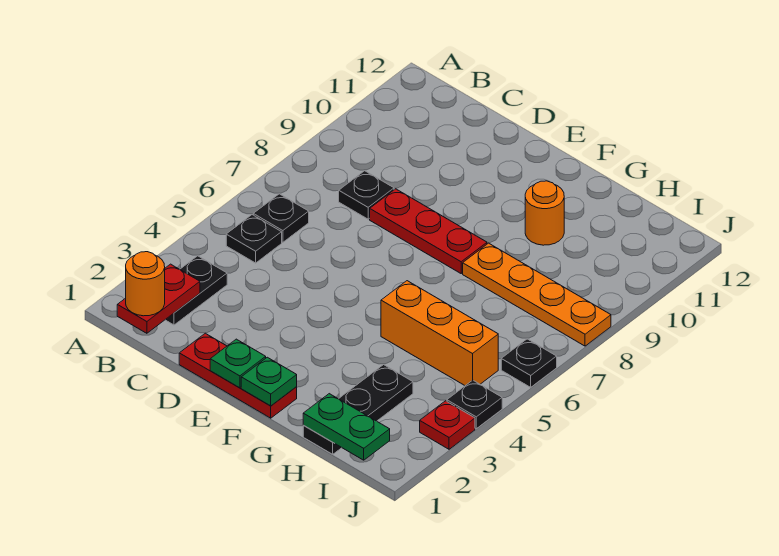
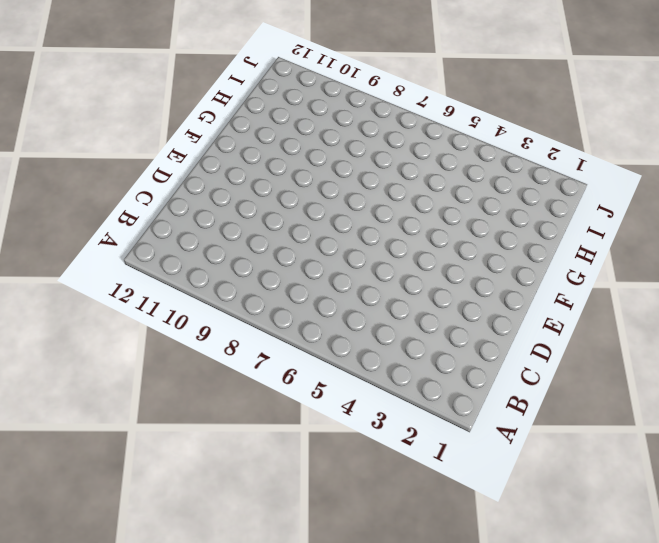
none -> black plate B2:B3 level 1
none -> black plate B5 level 1
none -> black plate B6 level 1

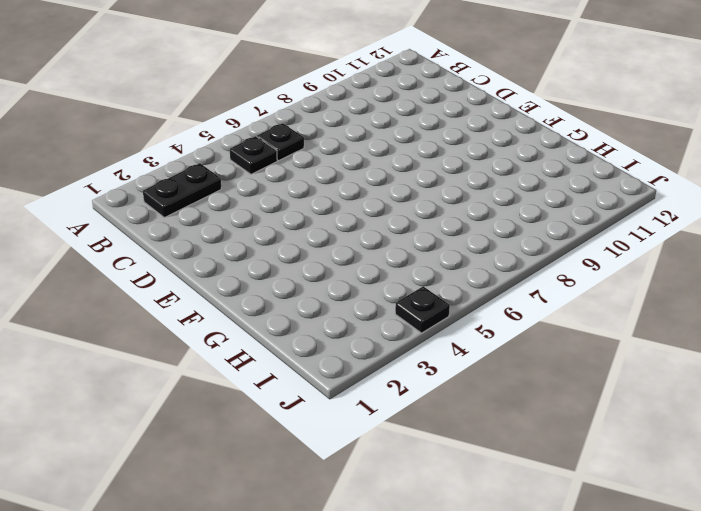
none -> black plate C8 level 1
none -> red plate D1:F1 level 1
none -> red plate D8:F8 level 1

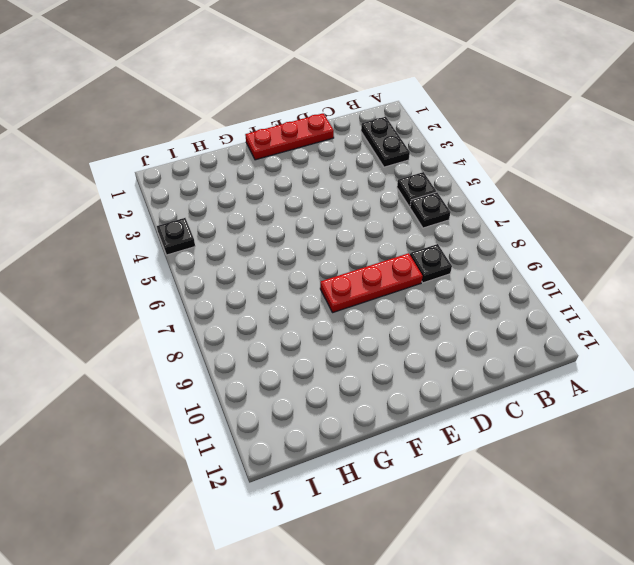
none -> orange brick G5:I5 level 1
none -> orange plate G8:J8 level 1
none -> orange round brick G10 level 1

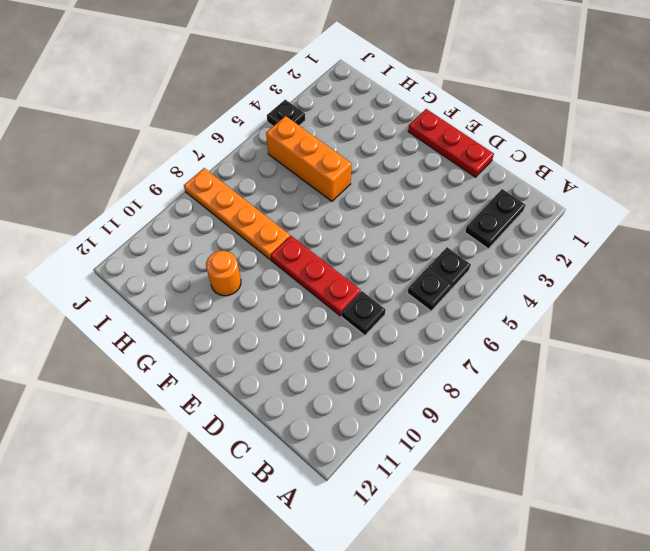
none -> black plate H1:H3 level 1
none -> red plate J3 level 1
none -> black plate J6 level 1

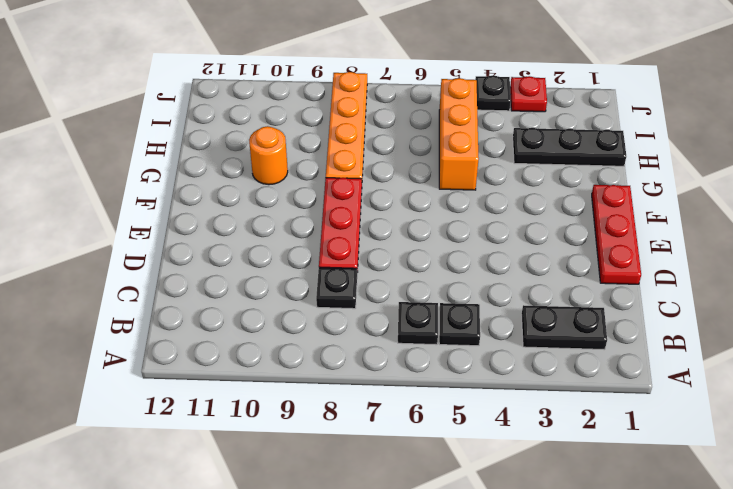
none -> black plate J6 level 1
none -> red plate B1:B2 level 2
none -> green plate E1 level 2

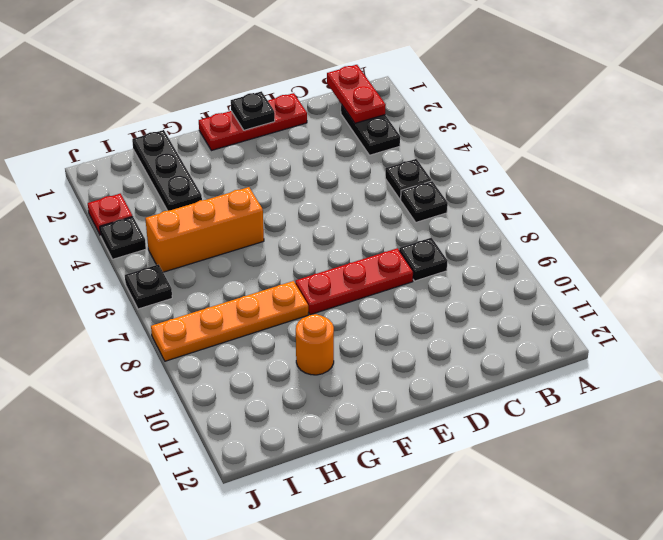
black plate E1 level 2 -> green plate E1 level 2
none -> green plate F1 level 2
none -> green plate H1:I1 level 2
none -> orange round brick B1 level 3

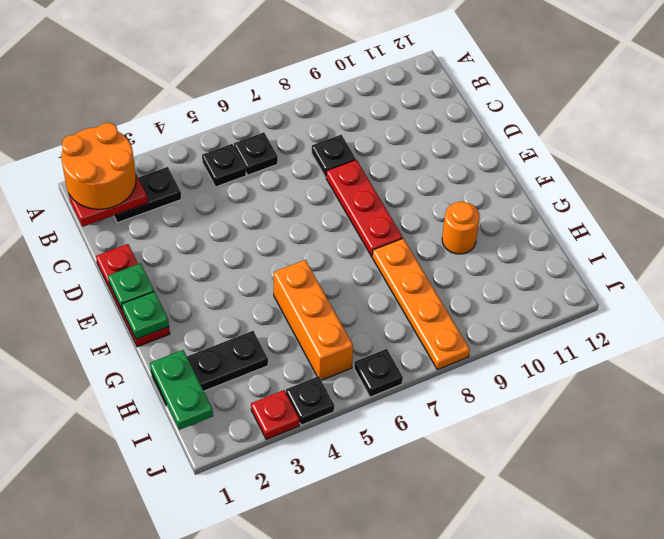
orange round brick A1:B2 level 3 -> orange round brick B1 level 3

